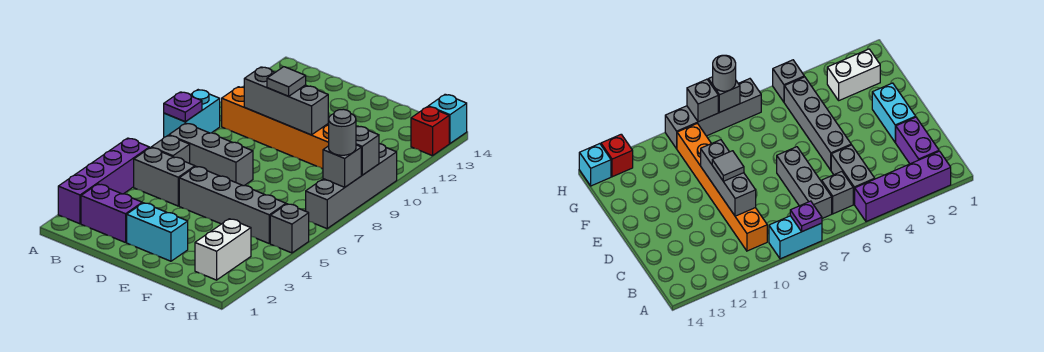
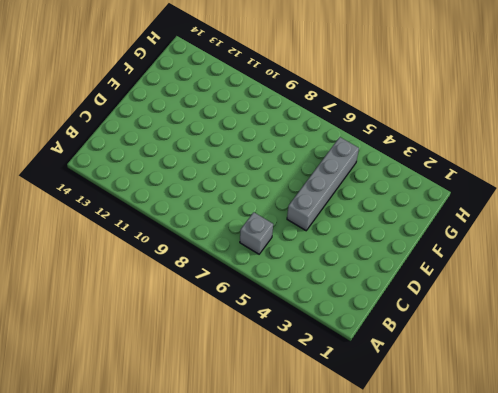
none -> purple brick A2:A5 level 1
none -> cyan brick A8:A9 level 1
none -> purple brick B2:C2 level 1

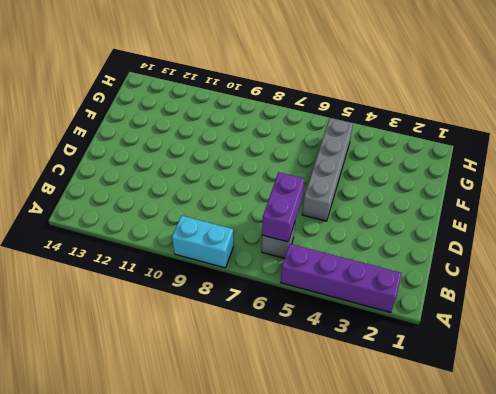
purple brick B6:C6 level 2 -> purple brick B2:C2 level 1
none -> grey brick B5:C5 level 1
none -> grey brick B7:D7 level 1
none -> orange brick B10:G10 level 1

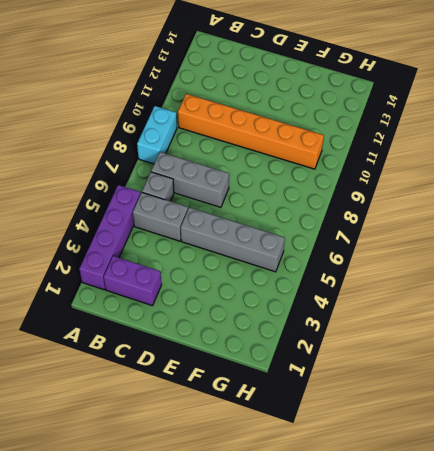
none -> cyan brick D2:E2 level 1
none -> white brick G2:G3 level 1
none -> grey brick H5 level 1

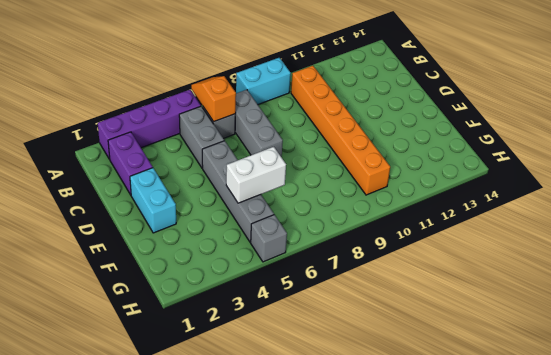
orange slope A6:B6 level 2 top B -> none
white brick F5:F6 level 2 -> white brick G2:G3 level 1
none -> grey brick H7:H10 level 1
none -> red brick H13 level 1
none -> cyan brick H14 level 1

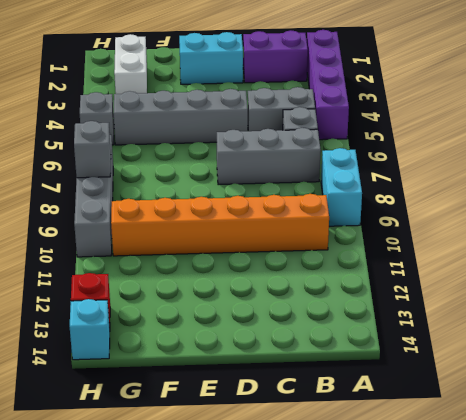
none -> purple plate A8 level 2
none -> grey brick C10:E10 level 2
none -> grey brick H9 level 2

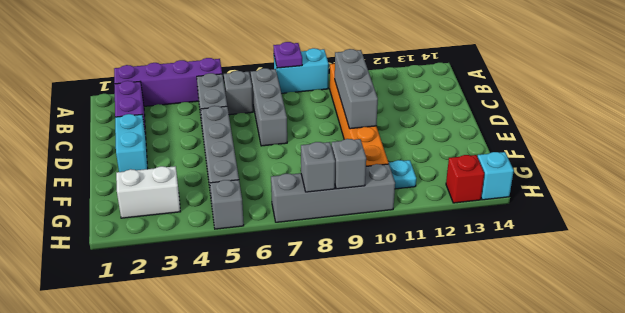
cyan plate G11 level 1 -> none
none -> grey tile D10 level 3
none -> grey round brick H8 level 3

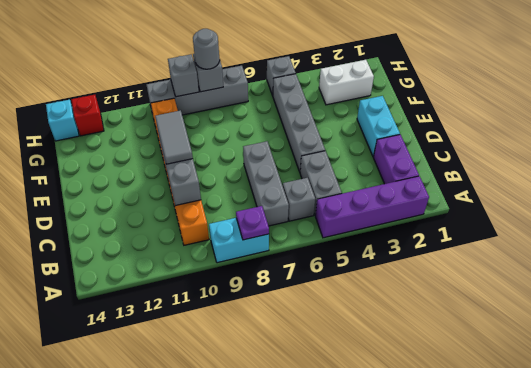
grey tile D10:E10 level 3 -> grey tile D10 level 3

